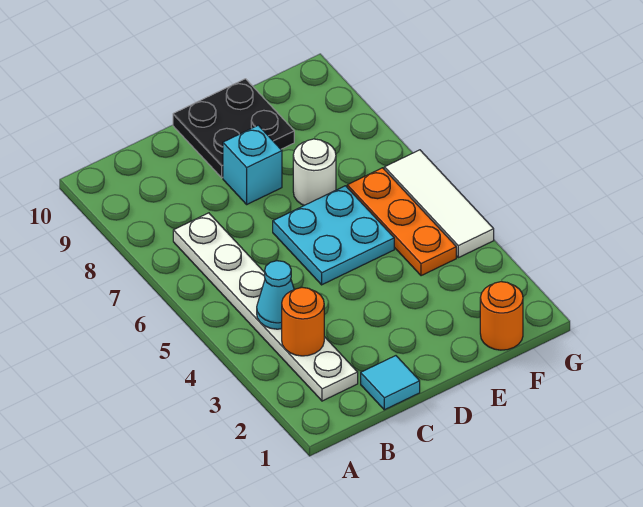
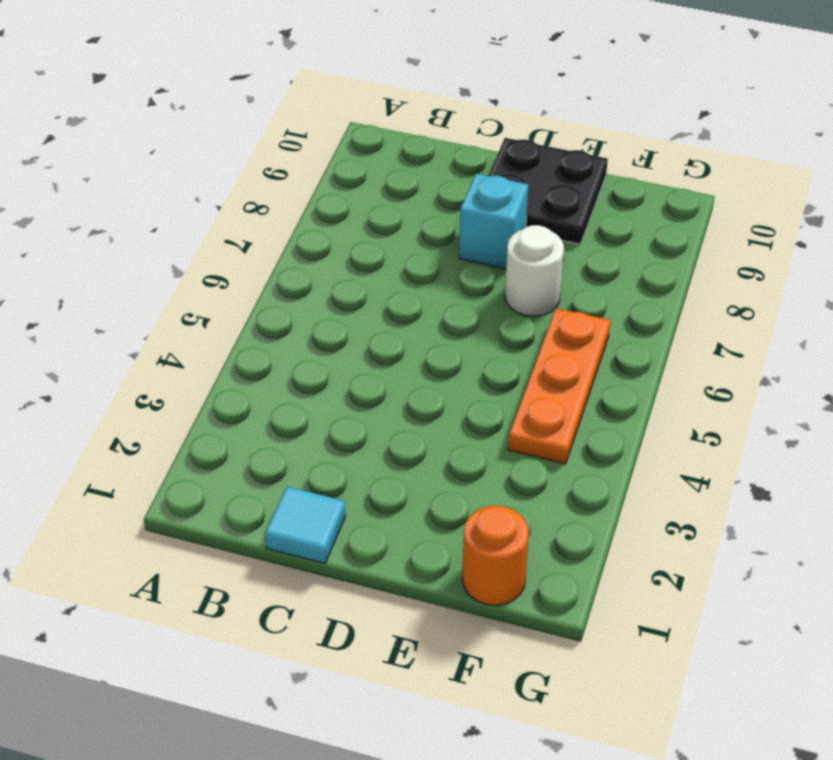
none -> white plate B2:B7 level 1
none -> cyan plate D5:E6 level 1

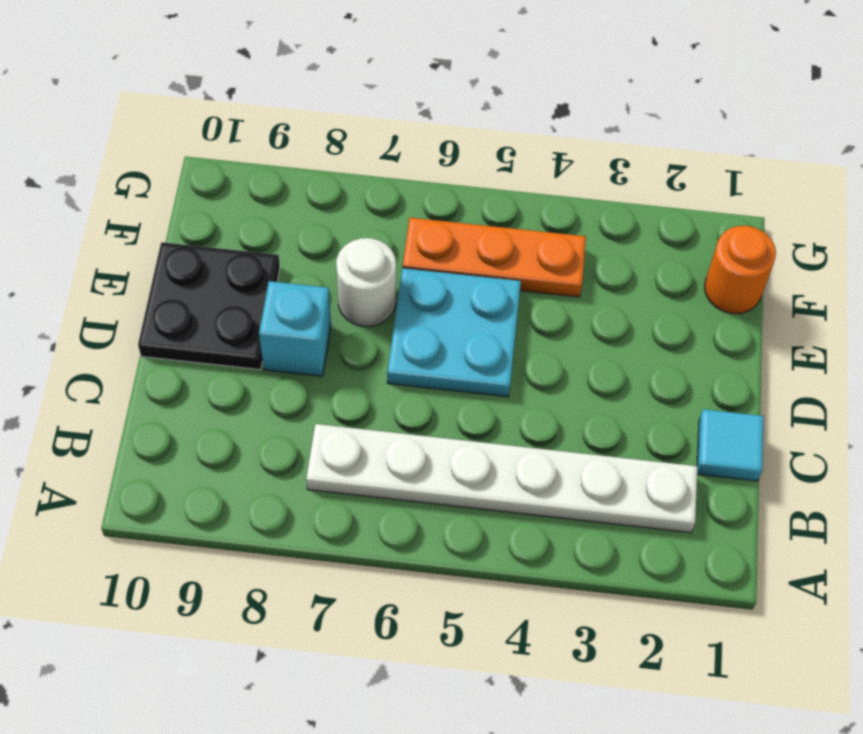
none -> white tile G4:G6 level 1
none -> orange round brick B3 level 2

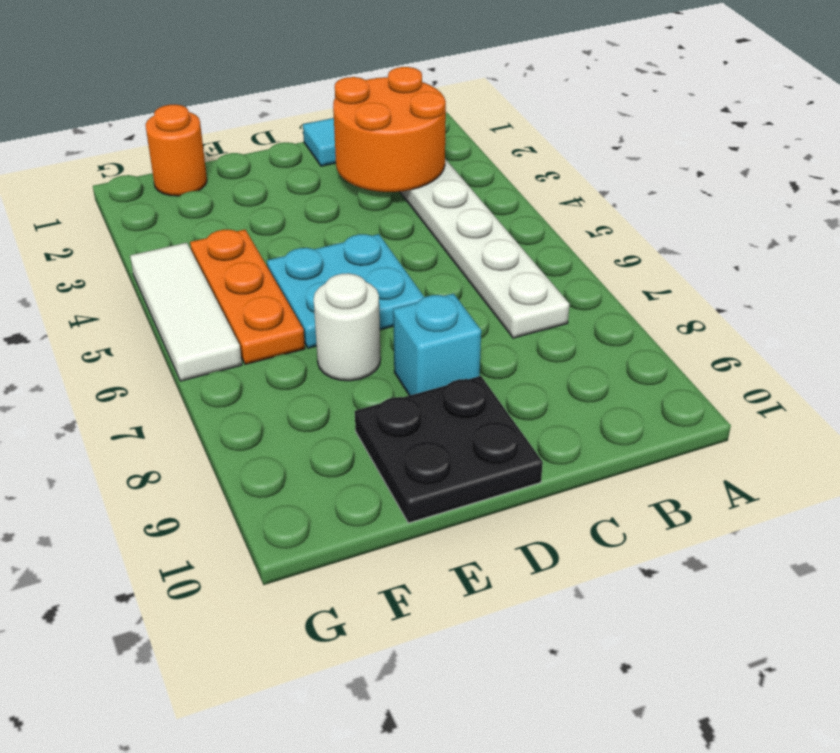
orange round brick B2:C3 level 2 -> orange round brick B3 level 2
none -> cyan cone B4 level 2

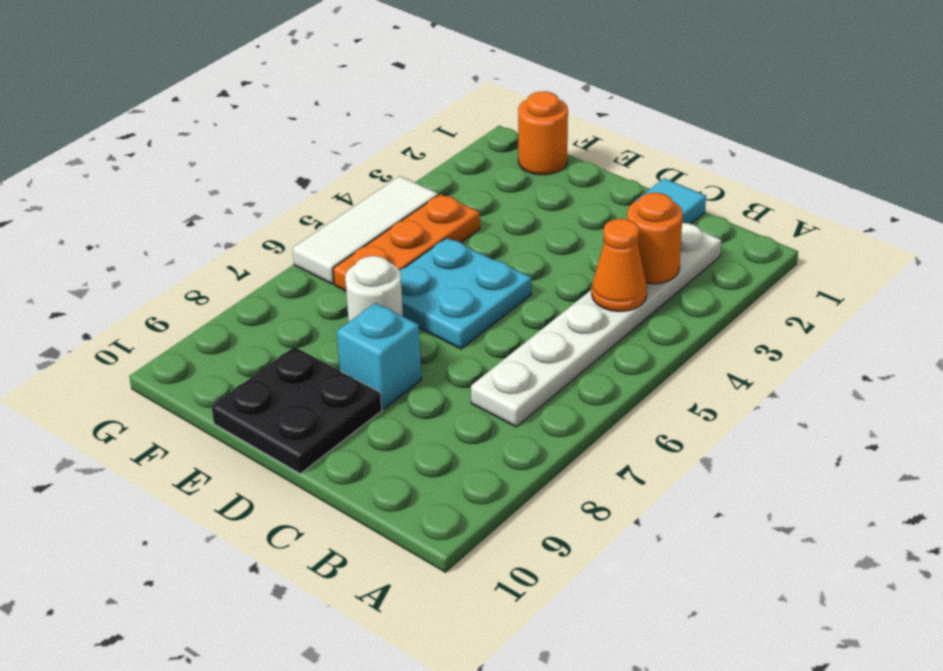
orange cone B4 level 2 -> cyan cone B4 level 2

